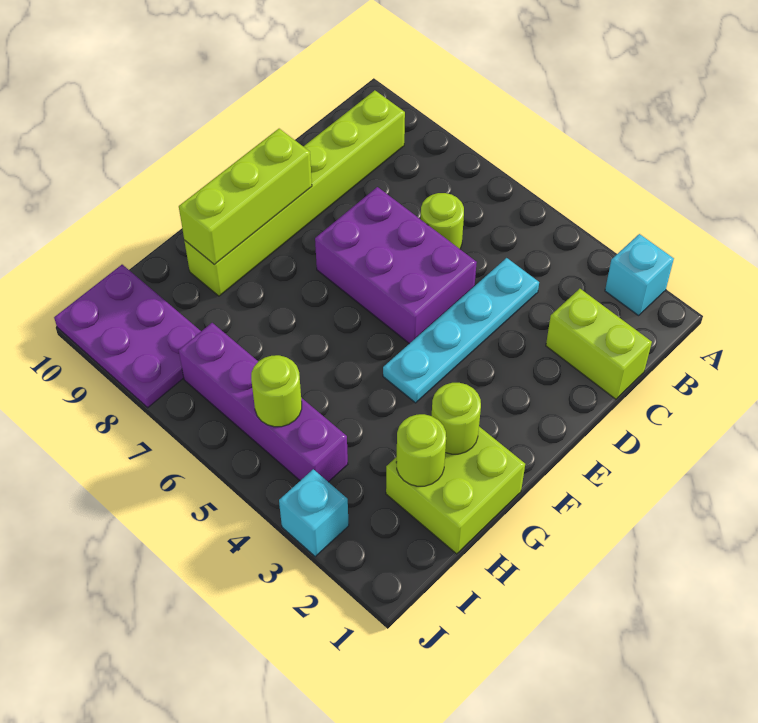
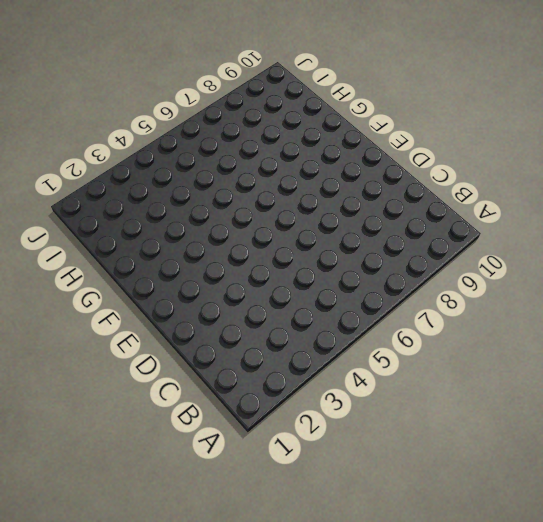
none -> cyan brick A2 level 1
none -> lime brick B9:G9 level 1
none -> lime brick C1:C2 level 1

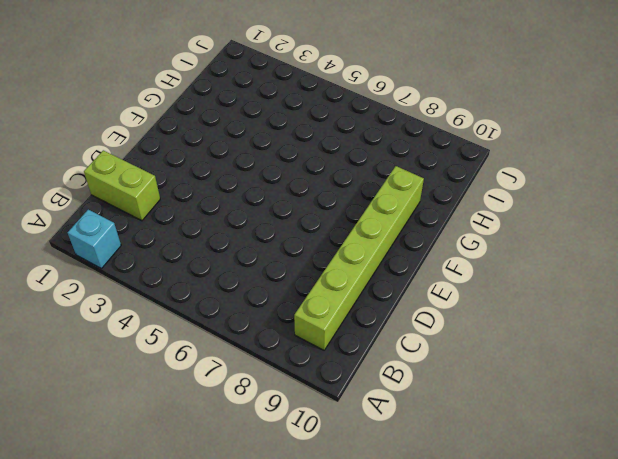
none -> cyan plate C4:F4 level 1
none -> lime round brick C6 level 1
none -> purple brick D5:E7 level 1

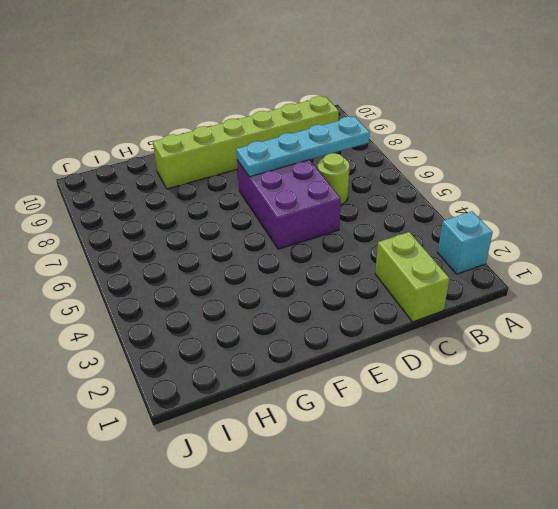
cyan plate B7:E7 level 2 -> cyan plate C4:F4 level 1
none -> lime brick G1:H2 level 1
none -> purple brick I4:I7 level 1
none -> purple plate I8:J10 level 1

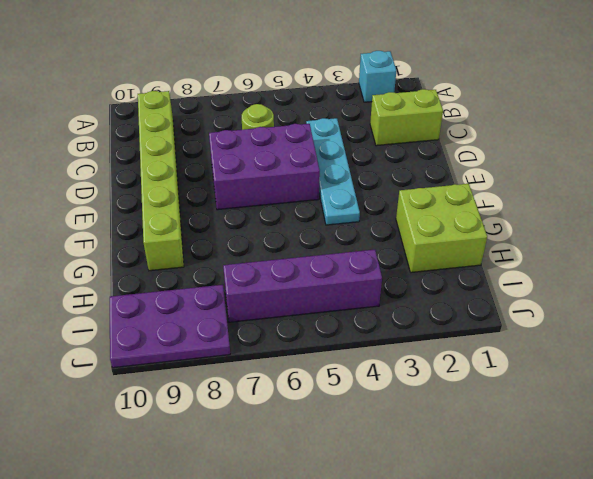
none -> cyan brick J3 level 1
none -> lime brick E9:G9 level 2
none -> lime round brick G2 level 2

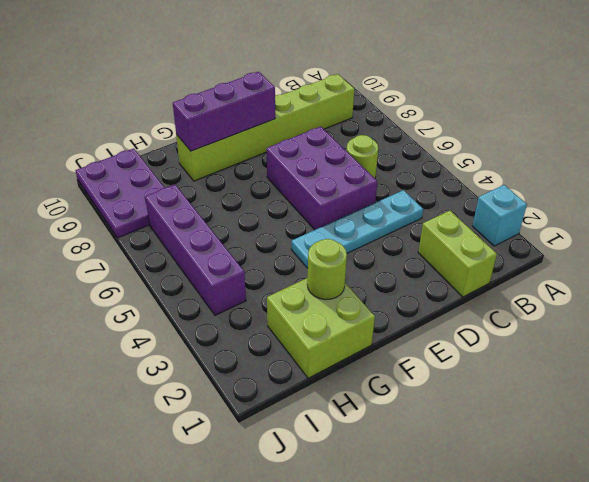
purple brick E9:G9 level 2 -> lime brick E9:G9 level 2
none -> cyan brick J3 level 1
none -> lime round brick H2 level 2
none -> lime round brick I5 level 2

